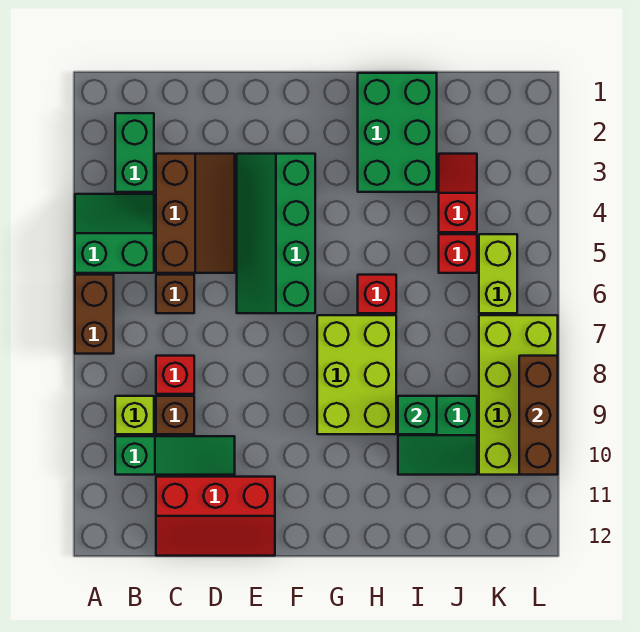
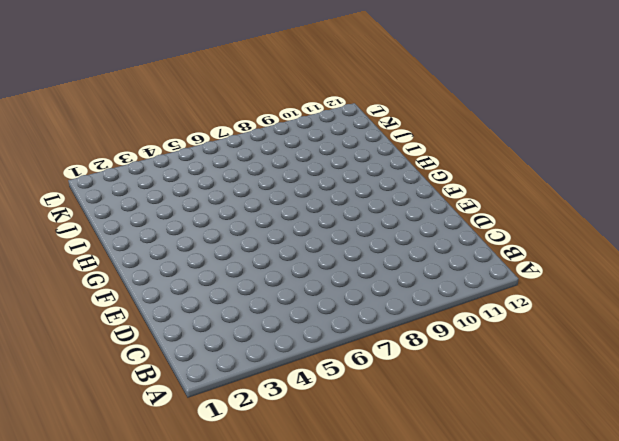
none -> green slope A4:B5 level 1 top 5
none -> brown brick A6:A7 level 1
none -> green brick B2:B3 level 1

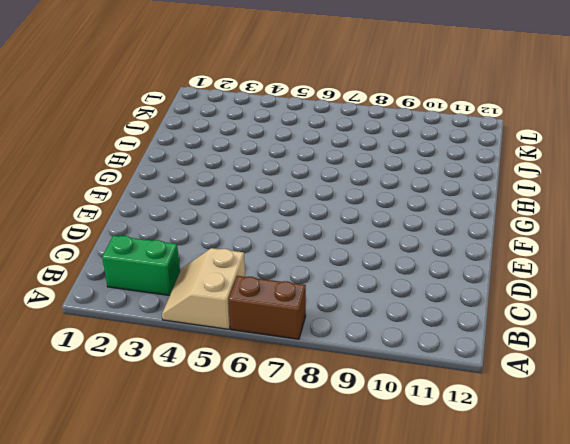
tan slope A4:B5 level 1 top 5 -> green slope A4:B5 level 1 top 5
none -> lime brick B9 level 1
none -> green slope B10:D10 level 1 top B
none -> brown slope C3:D5 level 1 top C

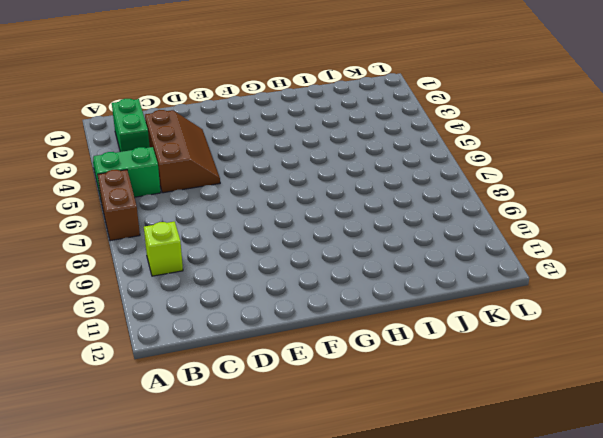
none -> green slope B10:D10 level 1 top B
none -> brown brick C6 level 1
none -> red brick C8 level 1

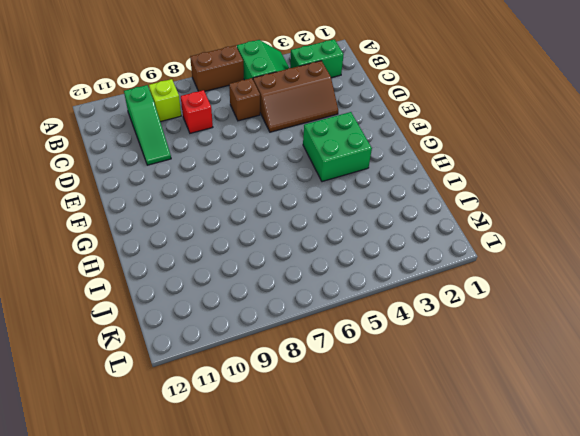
green brick F3:G4 level 1 -> green slope E3:F6 level 1 top F
none -> brown brick C9 level 1
none -> red slope C11:E12 level 1 top 11
none -> lime brick G7:H9 level 1

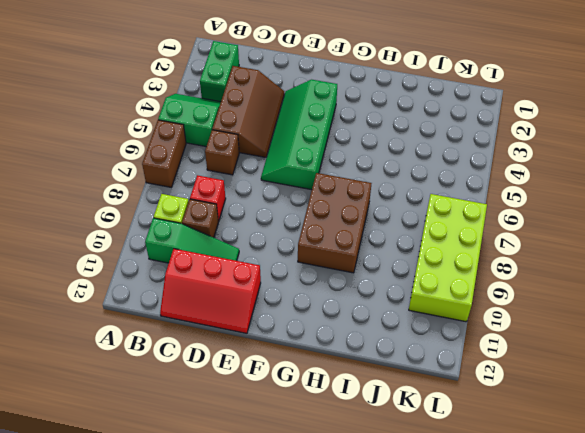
brown brick G7:H9 level 1 -> lime brick G7:H9 level 1
none -> green brick H1:I3 level 1
none -> red brick H6 level 1
none -> green slope I9:J10 level 1 top 9

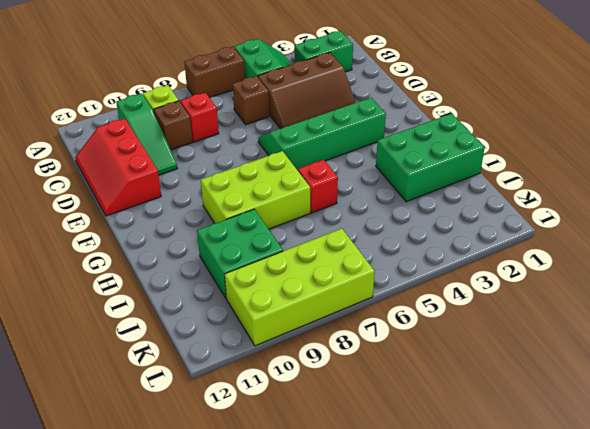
green brick I9:J10 level 1 -> green slope I9:J10 level 1 top 9
none -> red slope J3:J4 level 1 top 4
none -> red brick J5 level 1
none -> lime brick K5:K6 level 1

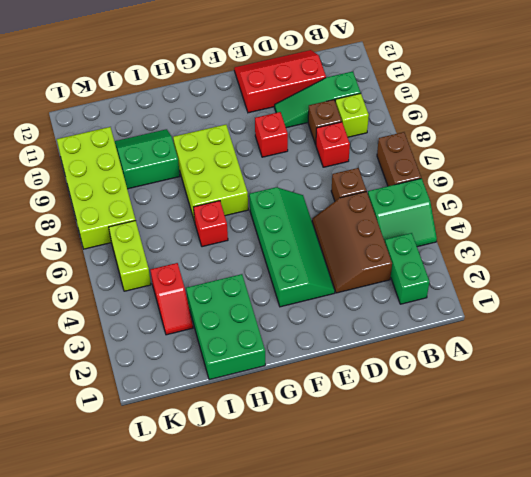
red brick E9 level 1 -> red brick J5 level 1
none -> green brick I9 level 2
none -> brown brick L8:L10 level 2

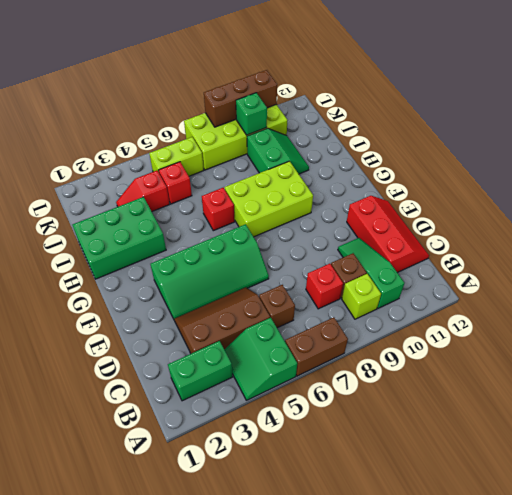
green brick K9 level 2 -> green brick I9 level 2

